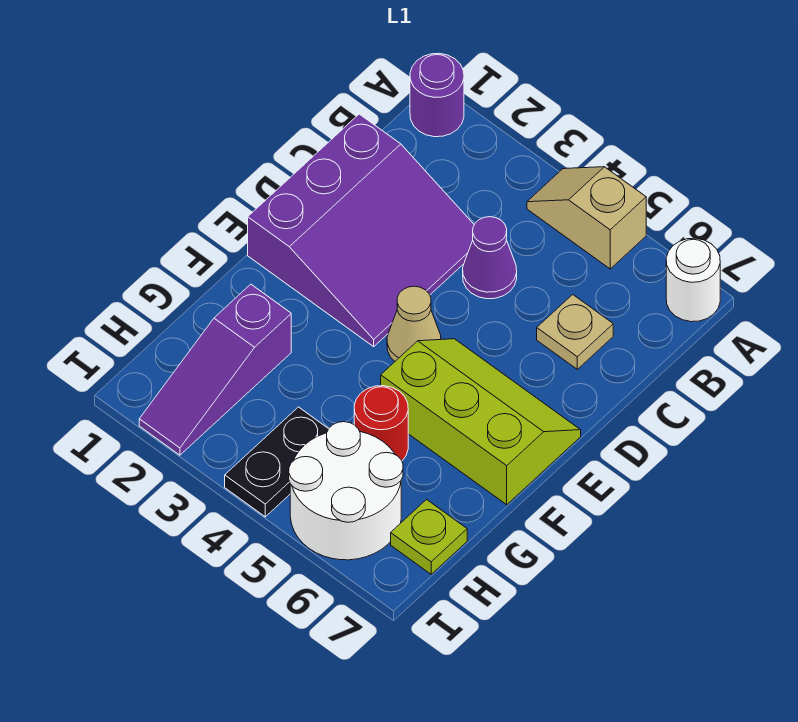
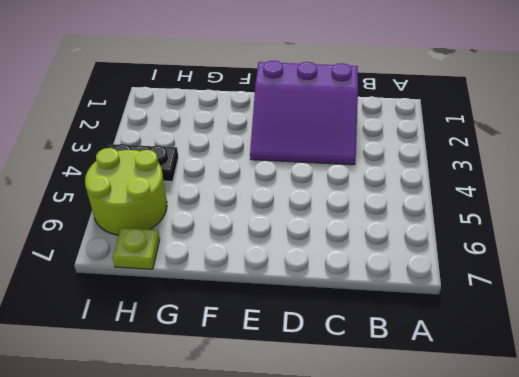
lime round brick H5:I6 level 1 -> white round brick H5:I6 level 1
none -> purple round brick A1 level 1
none -> tan slope A4:A5 level 1 top 5
none -> white round brick A7 level 1

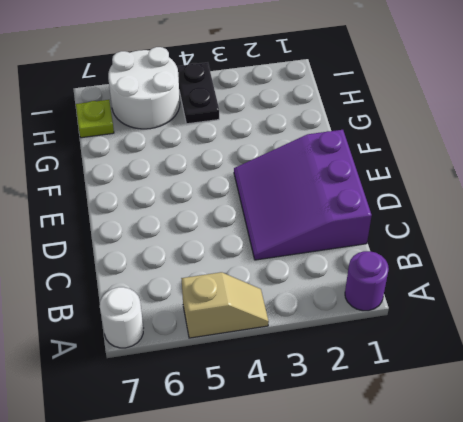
none -> purple cone C4 level 1
none -> tan plate C6 level 1
none -> tan cone E4 level 1

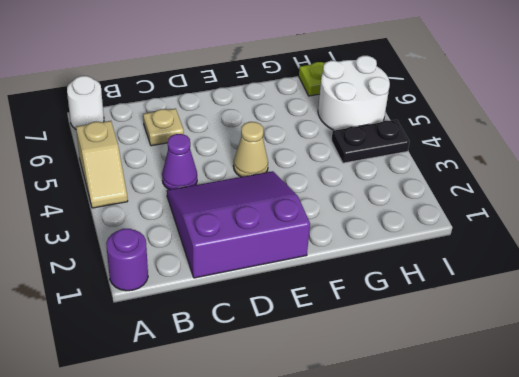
none -> lime slope E5:F7 level 1 top F
none -> purple slope G2:I2 level 1 top G
none -> red round brick G5 level 1

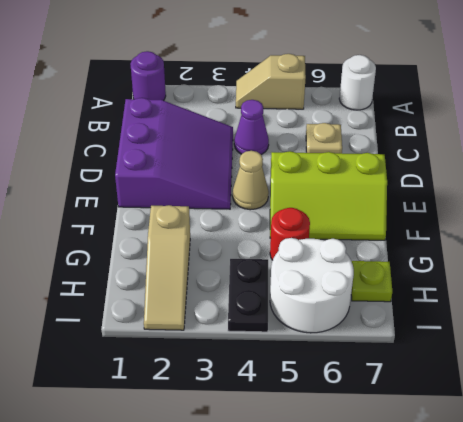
lime slope E5:F7 level 1 top E -> lime slope E5:F7 level 1 top F
tan slope G2:I2 level 1 top G -> purple slope G2:I2 level 1 top G

